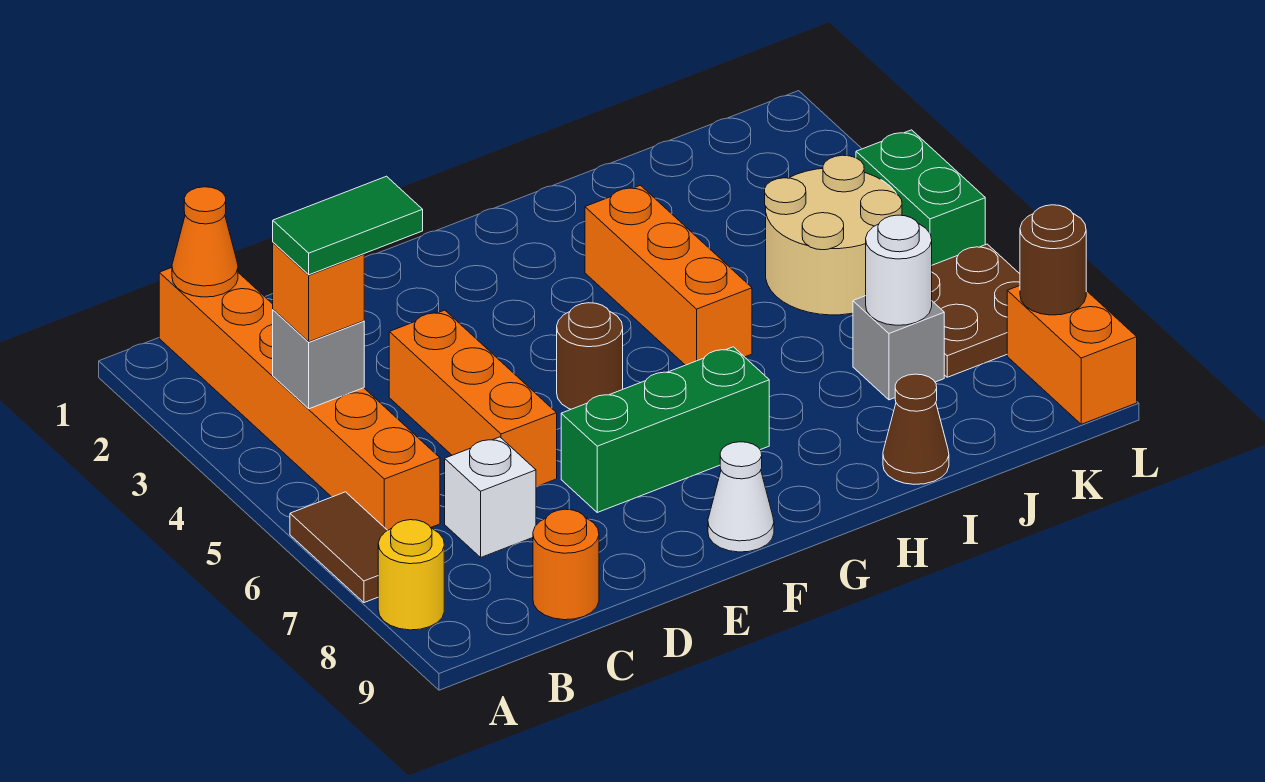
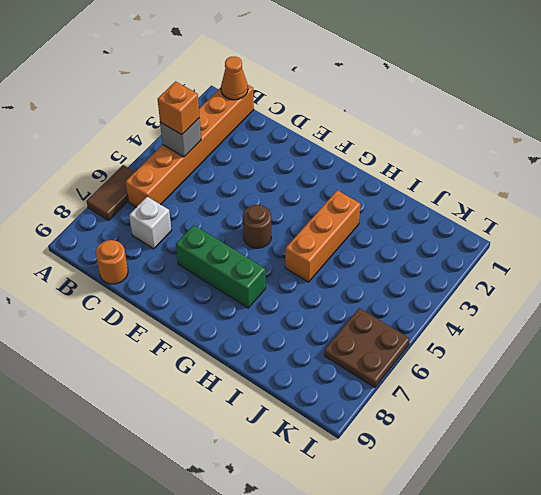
none -> yellow round brick A8 level 1
none -> orange brick D4:D6 level 1
none -> white cone F9 level 1

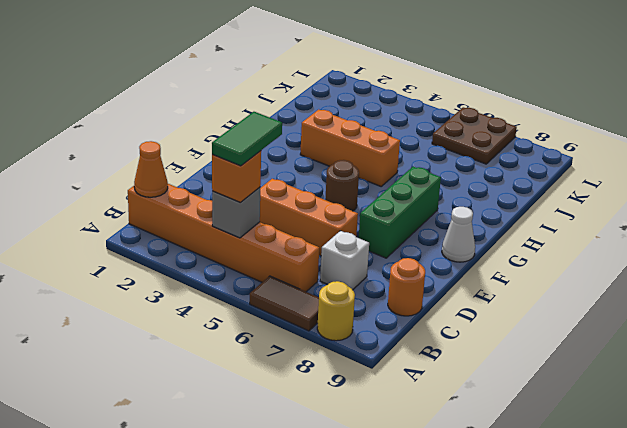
none -> brown cone I9 level 1
none -> tan round brick J4:K5 level 1
none -> grey brick J7 level 1

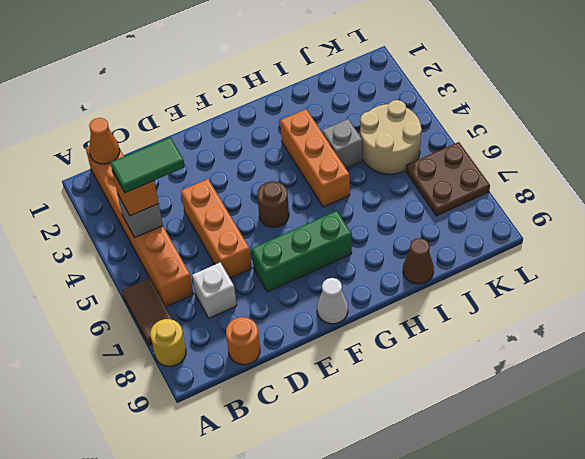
grey brick I4 level 1 -> grey brick J7 level 1
none -> green brick L4:L5 level 1
none -> orange brick L8:L9 level 1
none -> white round brick J7 level 2

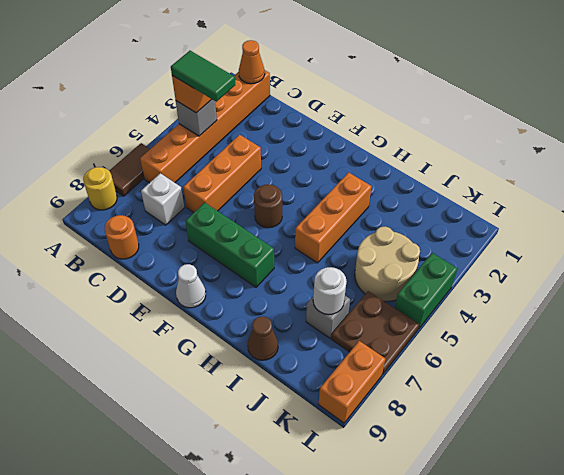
none -> brown round brick L8 level 2

